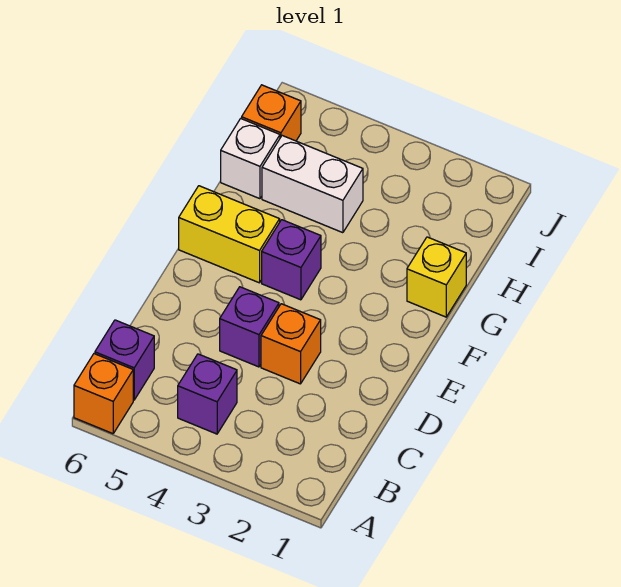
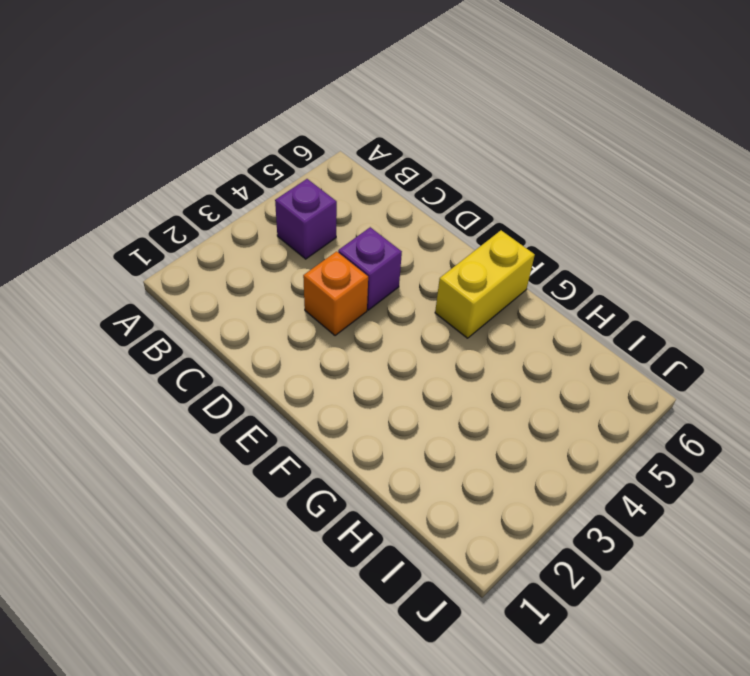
none -> orange brick A6 level 1
none -> purple brick B6 level 1

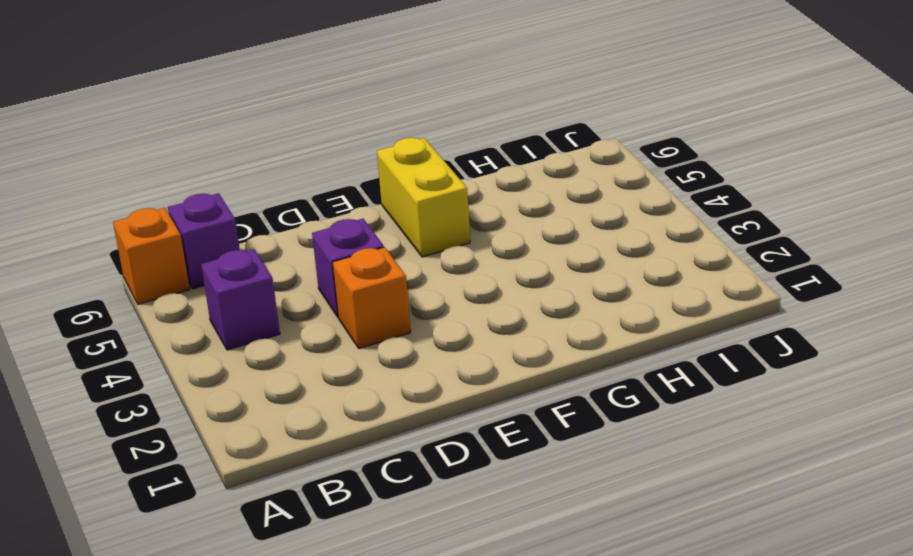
none -> purple brick F4 level 1
none -> yellow brick G1 level 1

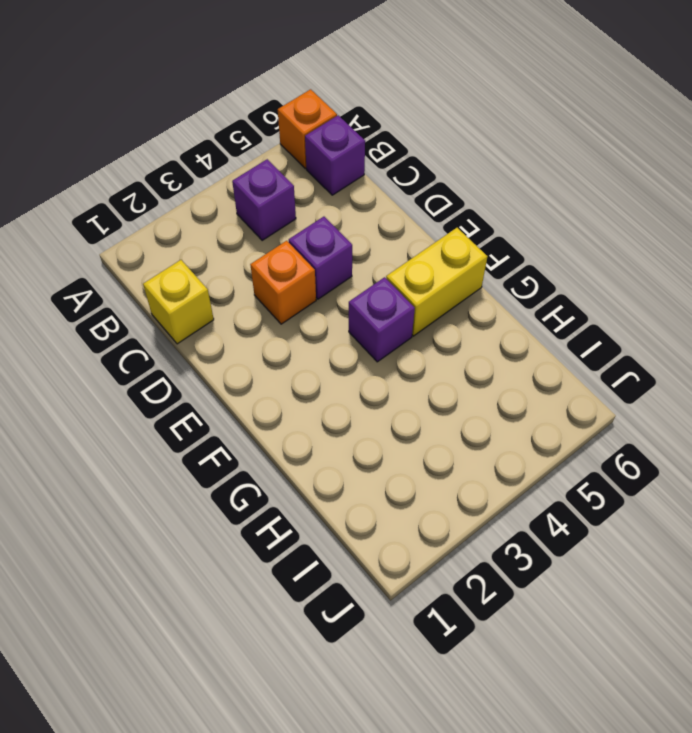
yellow brick C1 level 1 -> yellow brick G1 level 1
none -> white brick H4:H5 level 1
none -> white brick H6 level 1

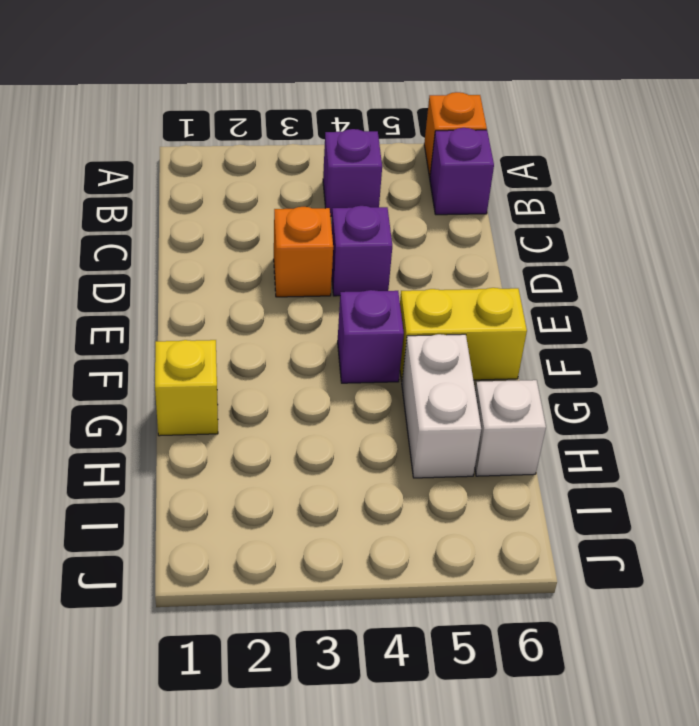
white brick G5:H5 level 1 -> white brick H4:H5 level 1
none -> orange brick I6 level 1

